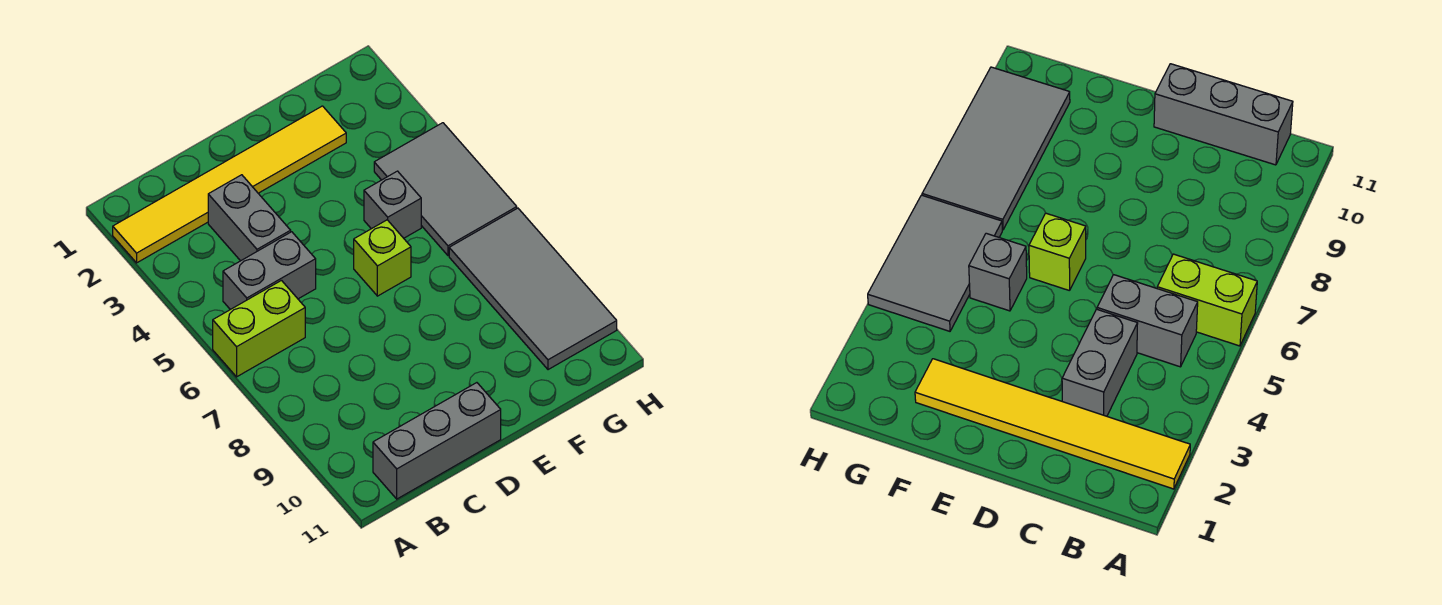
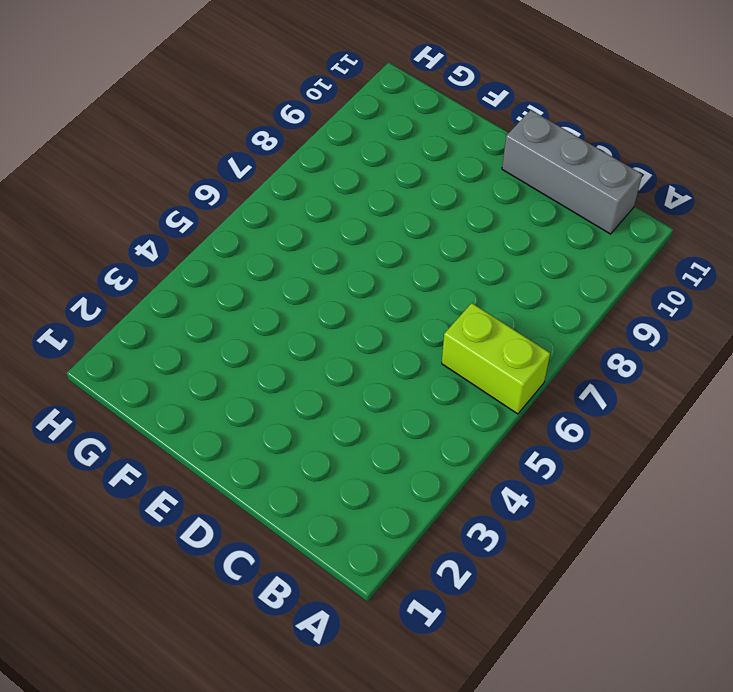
none -> yellow tile A2:F2 level 1
none -> grey brick B5:C5 level 1

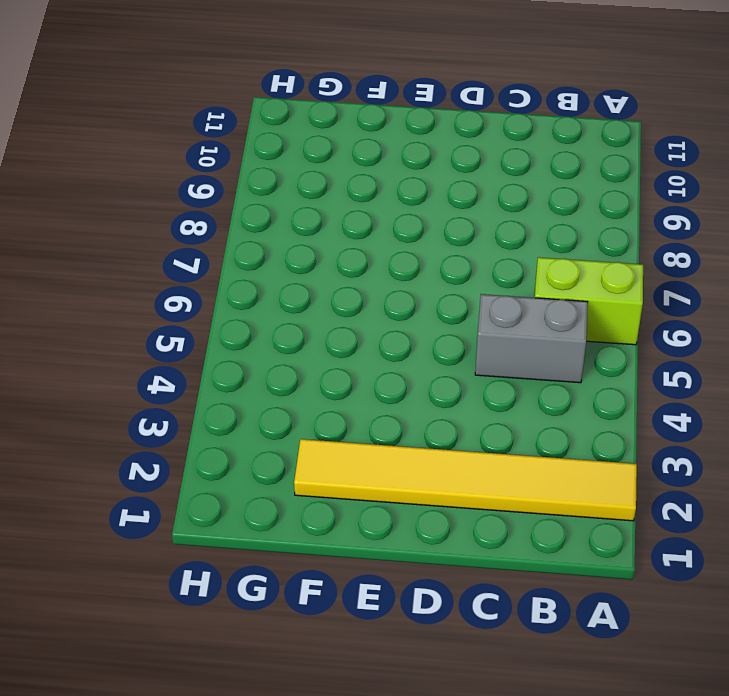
none -> grey brick B11:D11 level 1
none -> grey brick C3:C4 level 1

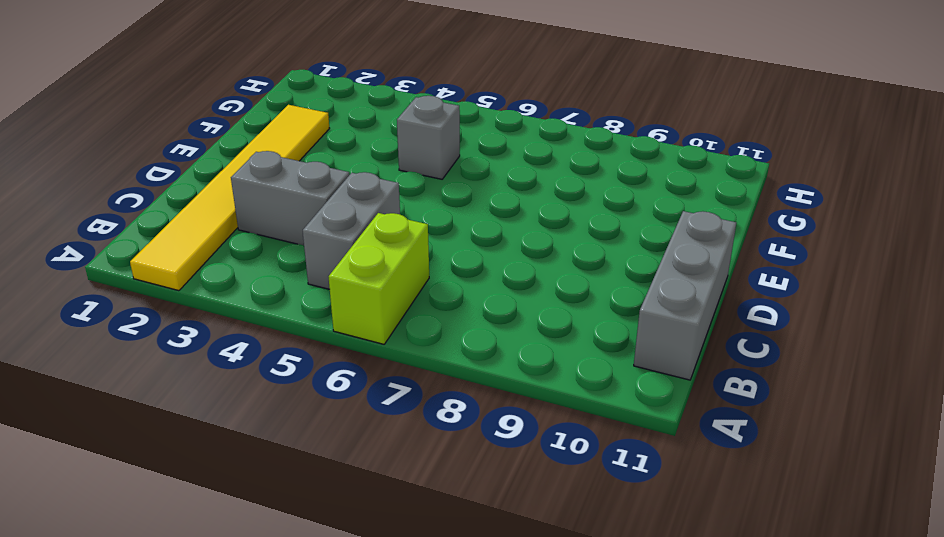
none -> lime brick E6 level 1
none -> grey tile G4:H6 level 1

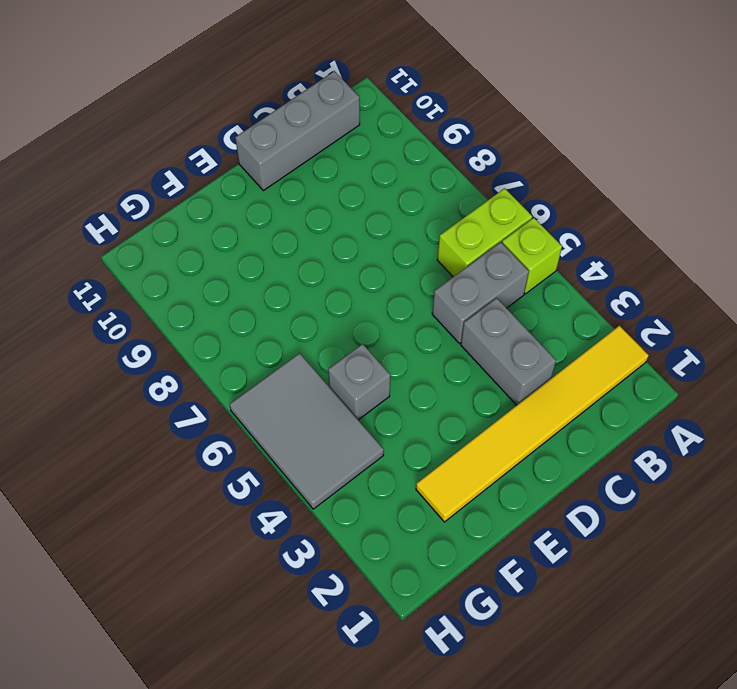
lime brick A5 level 1 -> lime brick E6 level 1
none -> grey tile G7:H10 level 1

